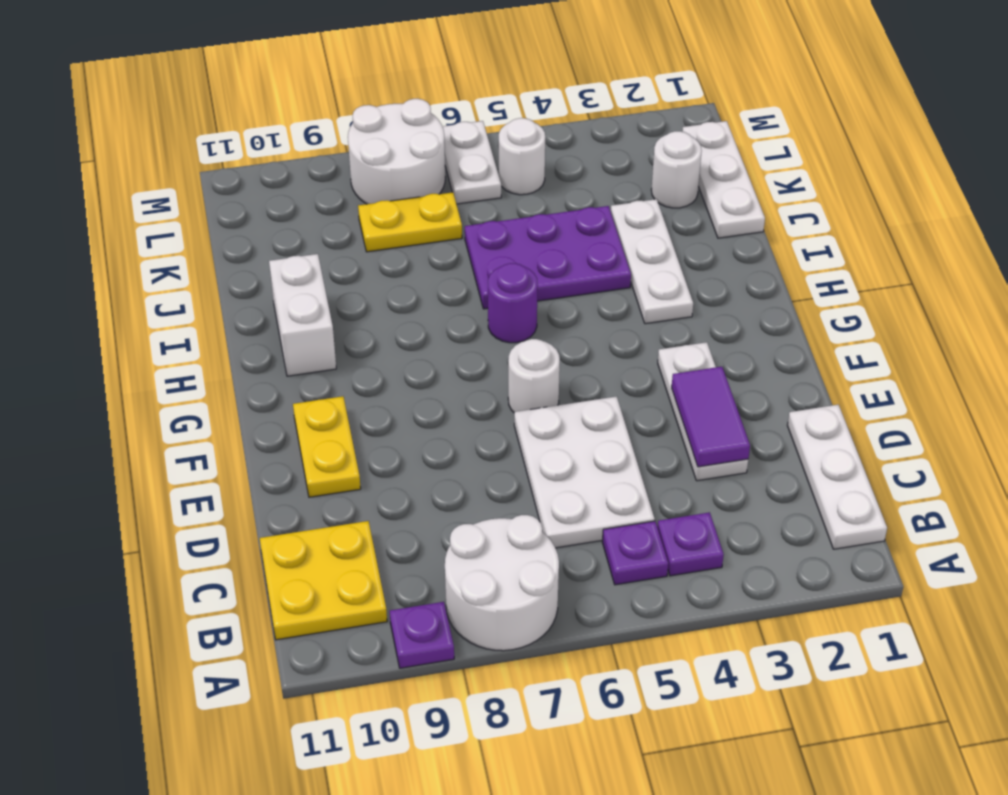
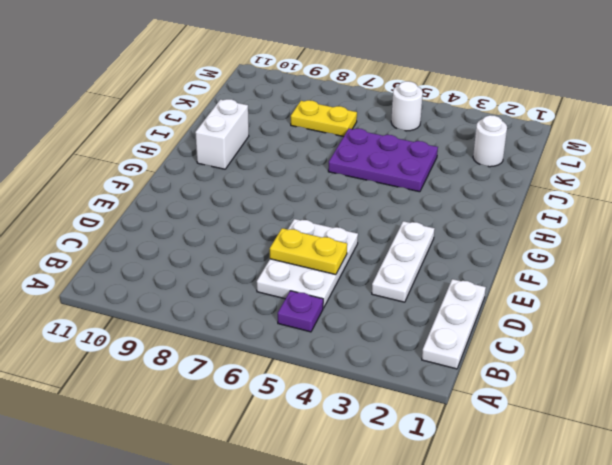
yellow plate D5:D6 level 2 -> yellow plate E10:F10 level 1
none -> white round brick A7:B8 level 1
none -> purple plate A9 level 1
none -> purple plate B4 level 1

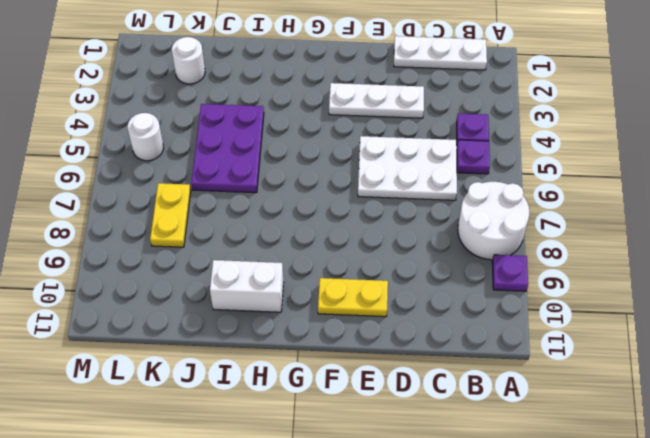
none -> yellow plate B10:C11 level 1
none -> white round brick F6 level 1
none -> white plate H3:J3 level 1

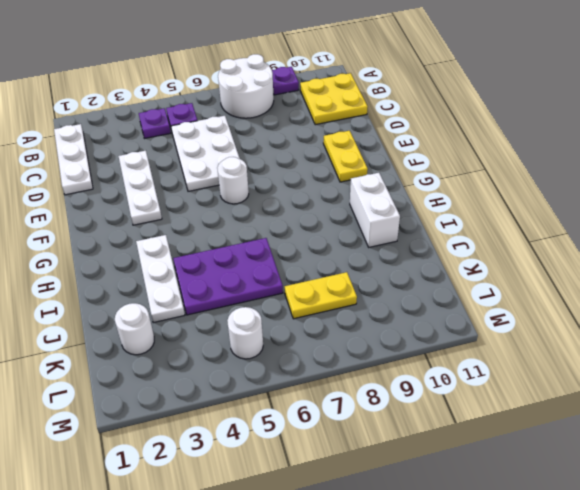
none -> purple round brick H6 level 1
none -> white plate J1:L1 level 1
none -> white plate L6:M6 level 1

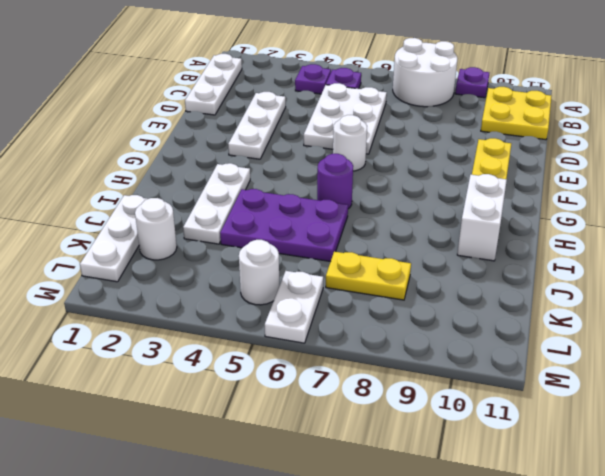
none -> white round brick L7:M8 level 1
none -> purple tile D3:E3 level 2

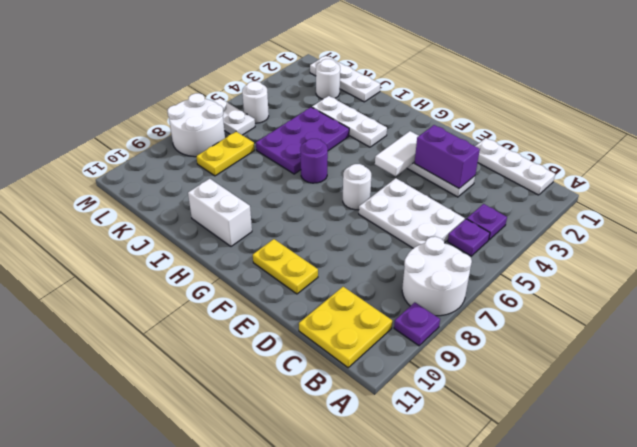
purple brick D3:E3 level 2 -> purple tile D3:E3 level 2
white tile F3:F4 level 2 -> none

